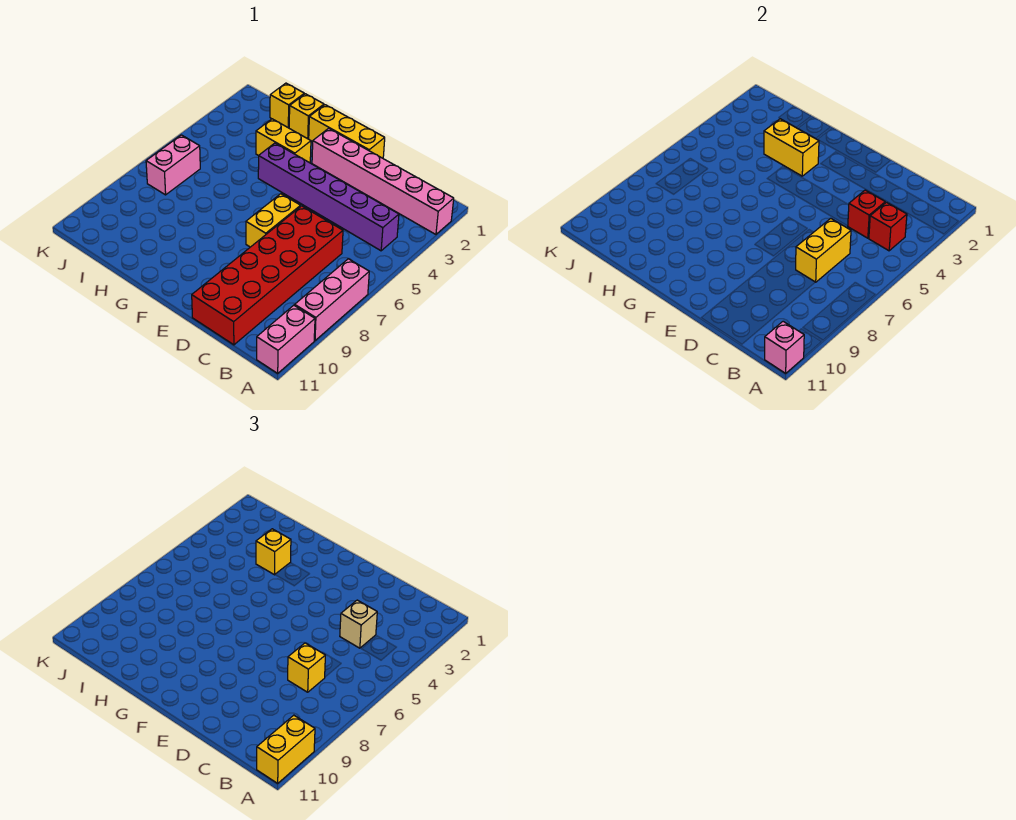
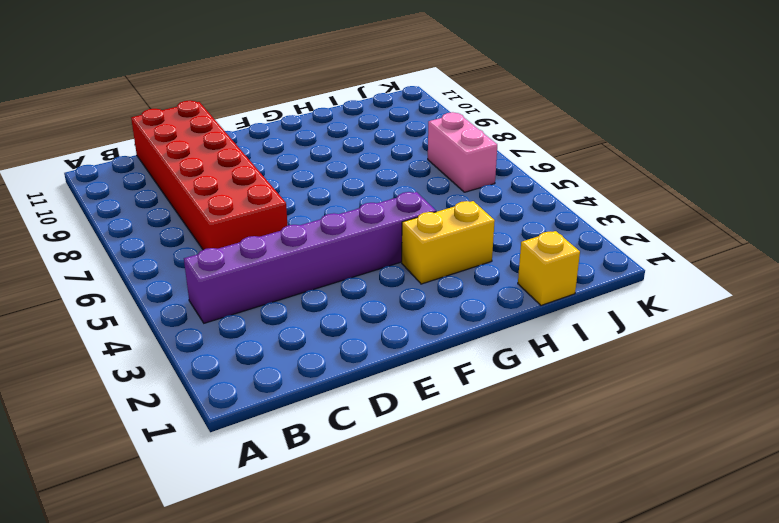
none -> pink brick A2:F2 level 1
none -> pink brick A7:A9 level 1
none -> pink brick A10:A11 level 1

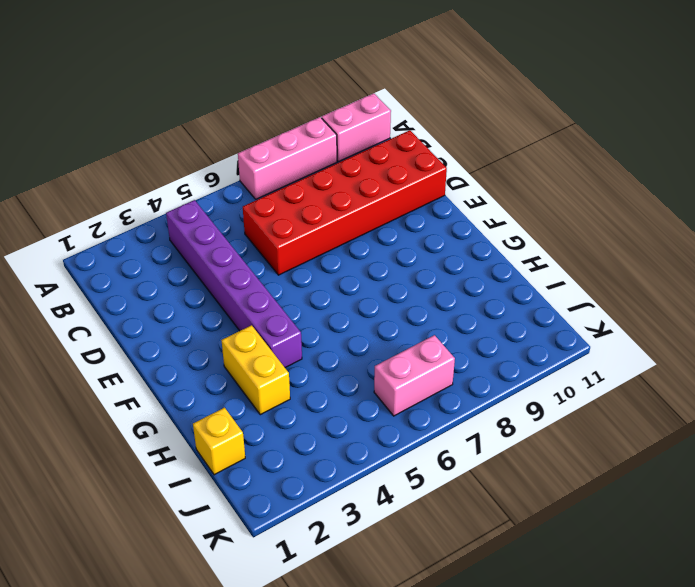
none -> pink brick A2:F2 level 1
none -> yellow brick E1:G1 level 1
none -> yellow brick E6:E7 level 1

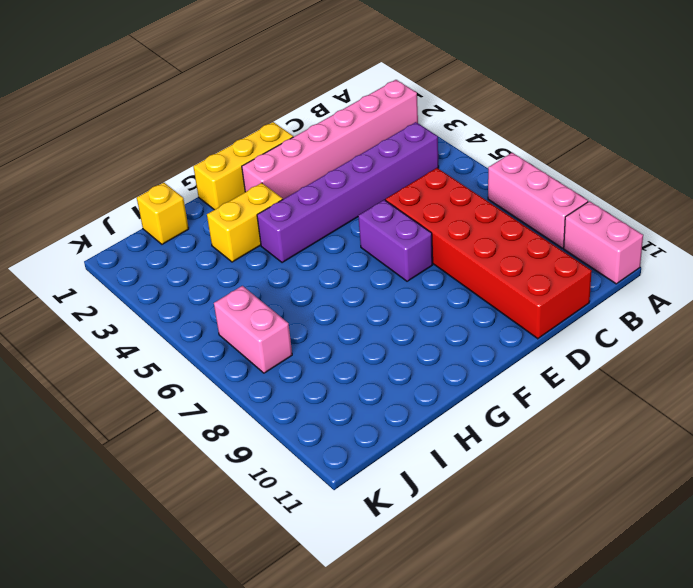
purple brick E6:E7 level 1 -> yellow brick E6:E7 level 1
none -> yellow brick H1 level 1
none -> pink brick A11 level 2
none -> red brick B4 level 2

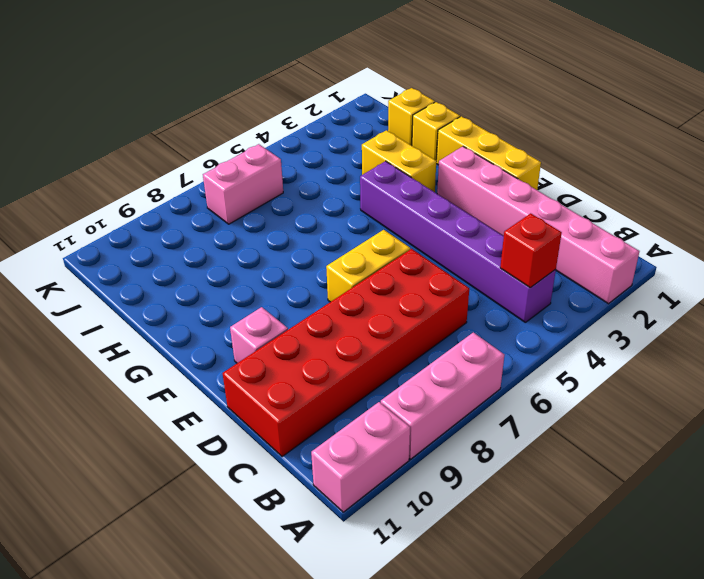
pink brick E10 level 1 -> pink brick A11 level 2
none -> red brick C4 level 2
none -> yellow brick C6:C7 level 2
none -> yellow brick G3:H3 level 2

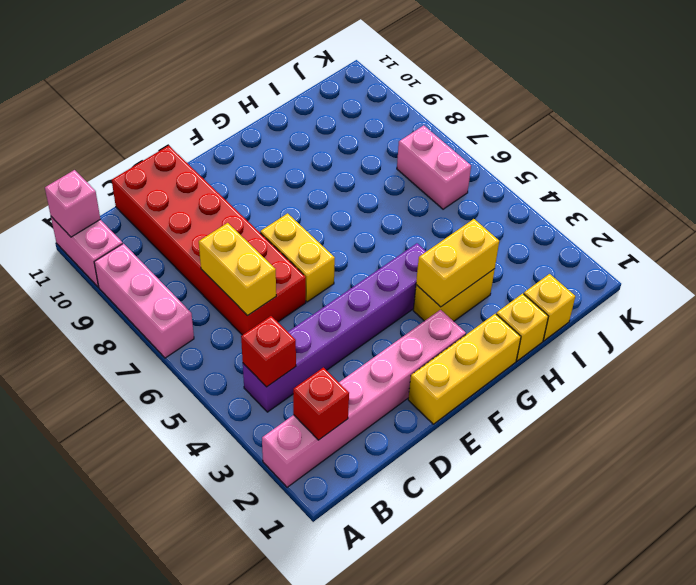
red brick B2 level 2 -> red brick C4 level 2
none -> yellow brick A10:A11 level 3
none -> tan brick C4 level 3
none -> yellow brick C7 level 3

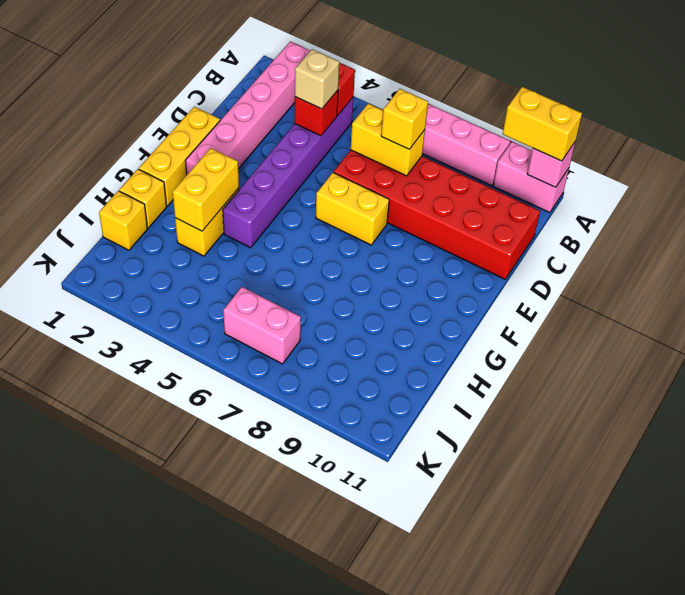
none -> yellow brick H3 level 3

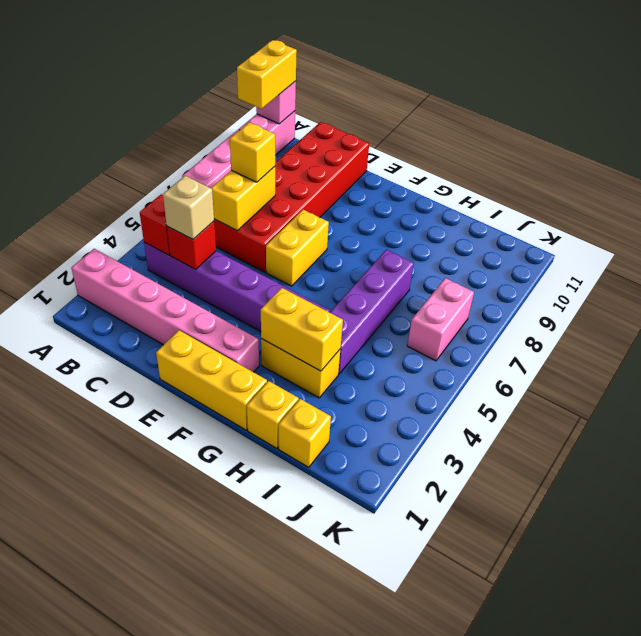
purple brick H4:H7 level 1 -> none
none -> yellow brick H3 level 3

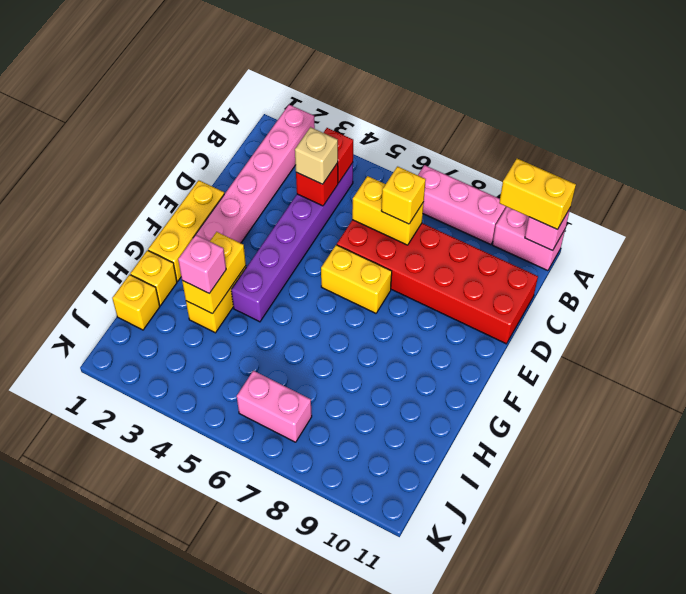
pink brick H3 level 3 -> yellow brick H3 level 3

